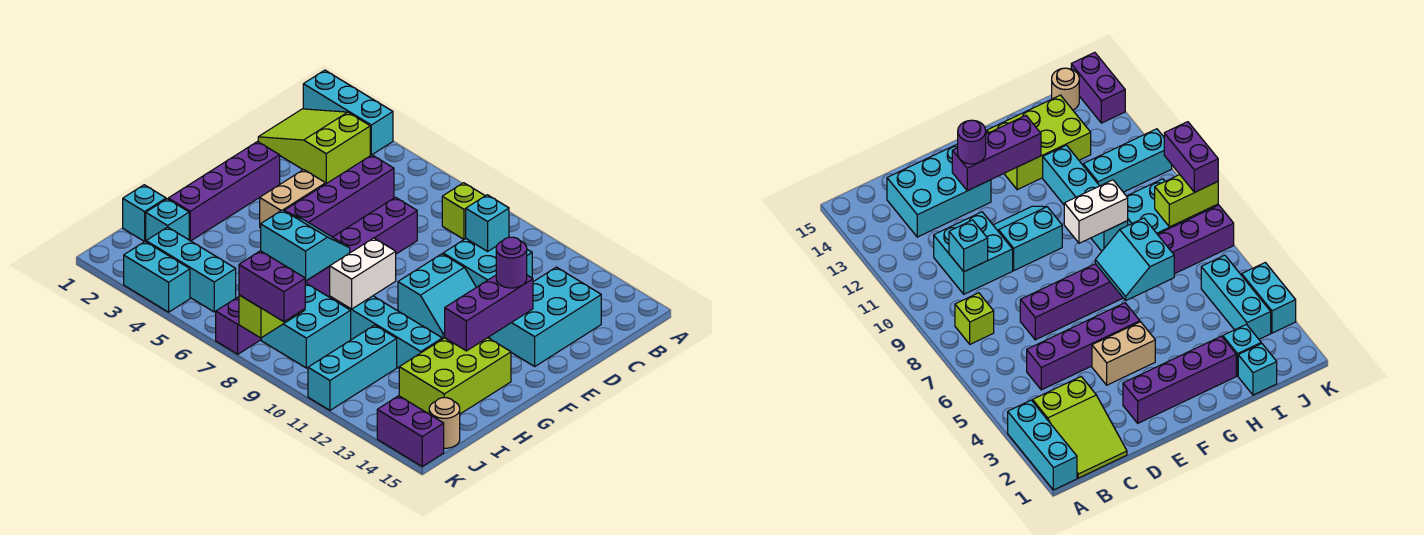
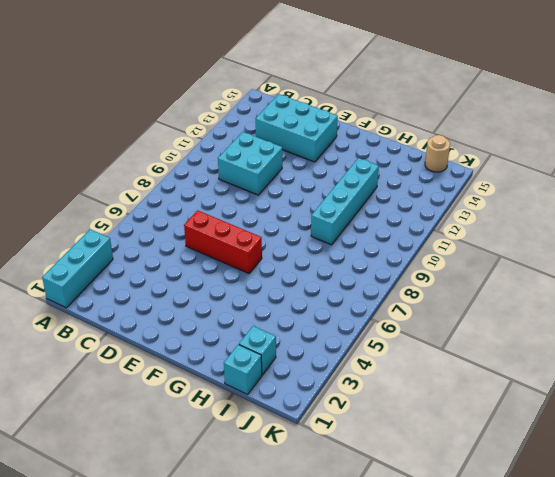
red brick D6:F6 level 1 -> none
none -> lime slope B1:C3 level 1 top 3
none -> lime brick B8 level 1
none -> purple brick C5:F5 level 1

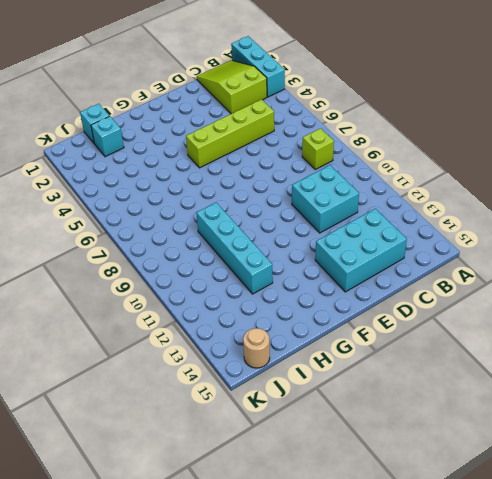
lime brick C5:F5 level 1 -> purple brick C5:F5 level 1
none -> purple brick D7:K7 level 1
none -> purple brick E2:H2 level 1
none -> tan brick E4:F4 level 1

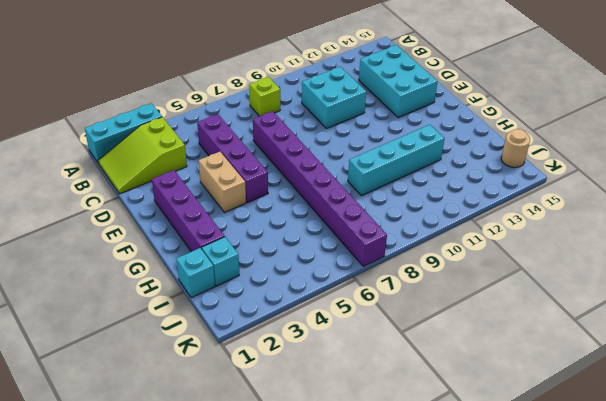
none -> cyan slope E10:F11 level 1 top 10
none -> lime brick G13:I14 level 1
none -> cyan brick I8:J9 level 1

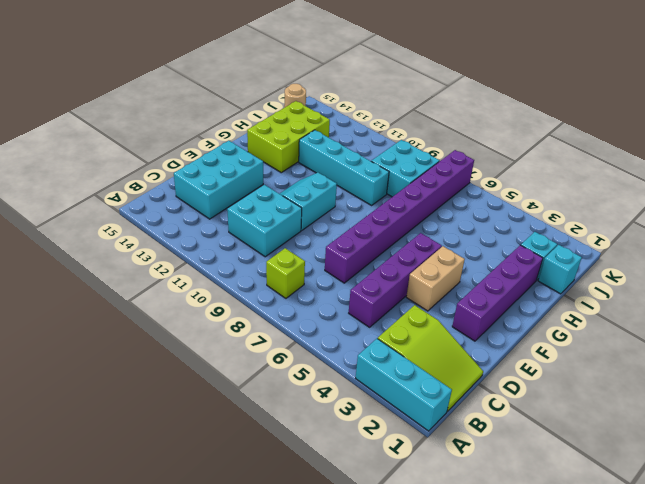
none -> cyan brick I11:K11 level 1
none -> cyan brick J3:J5 level 1
none -> cyan brick K3:K4 level 1

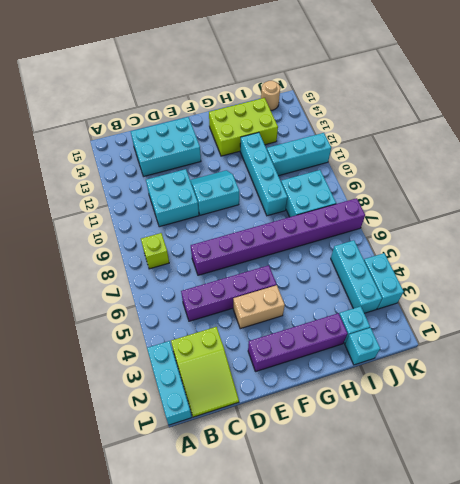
none -> purple brick K14:K15 level 1
none -> cyan brick C10 level 2
none -> purple brick E13:G13 level 2

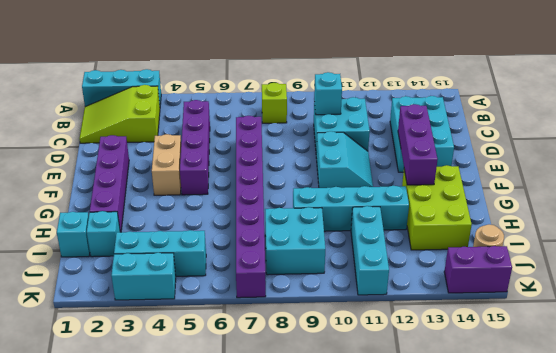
none -> cyan slope G6:H7 level 2 top H
none -> white brick G9:H9 level 2
none -> lime brick J8:K8 level 2

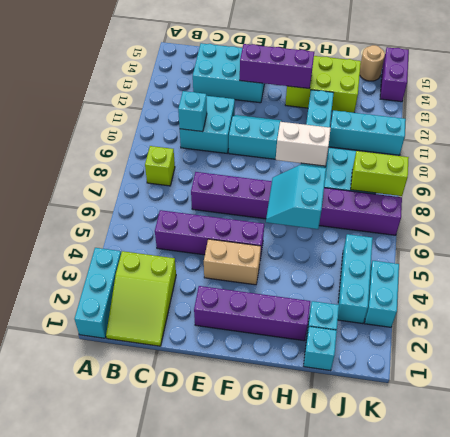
none -> purple round brick E13 level 3
none -> purple brick K8:K9 level 3

